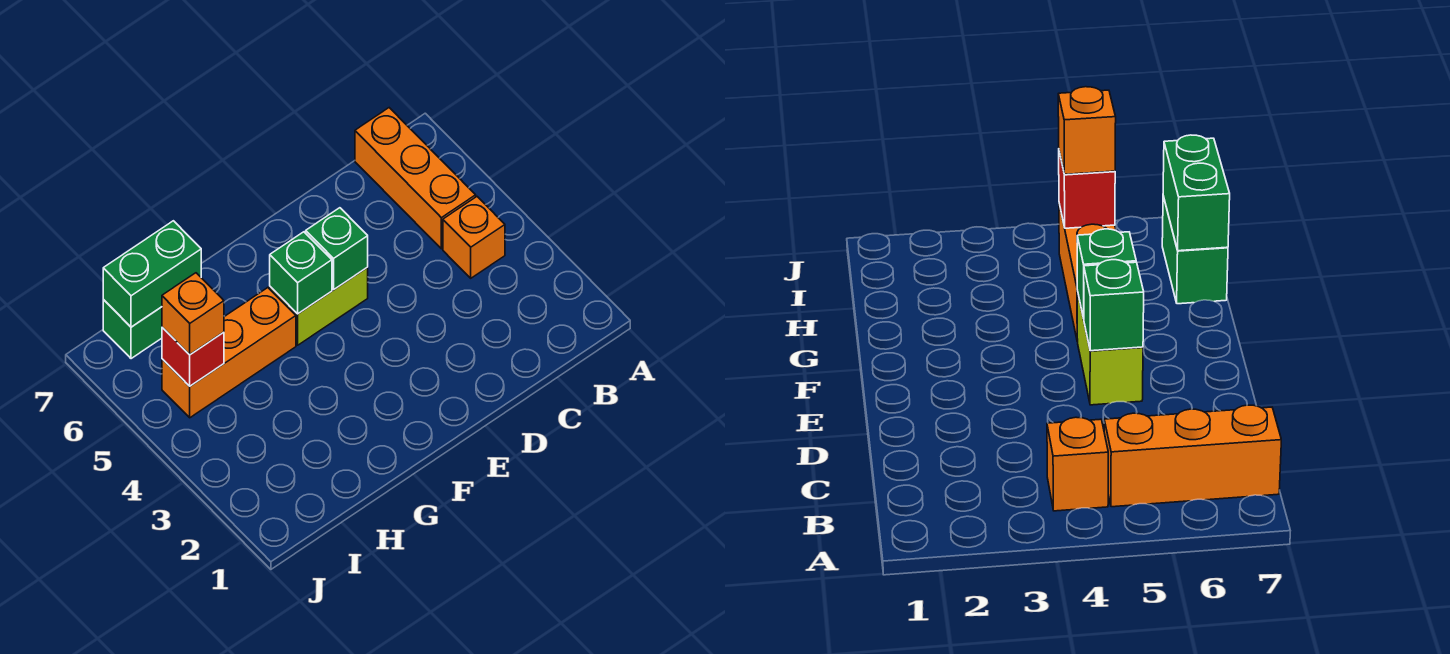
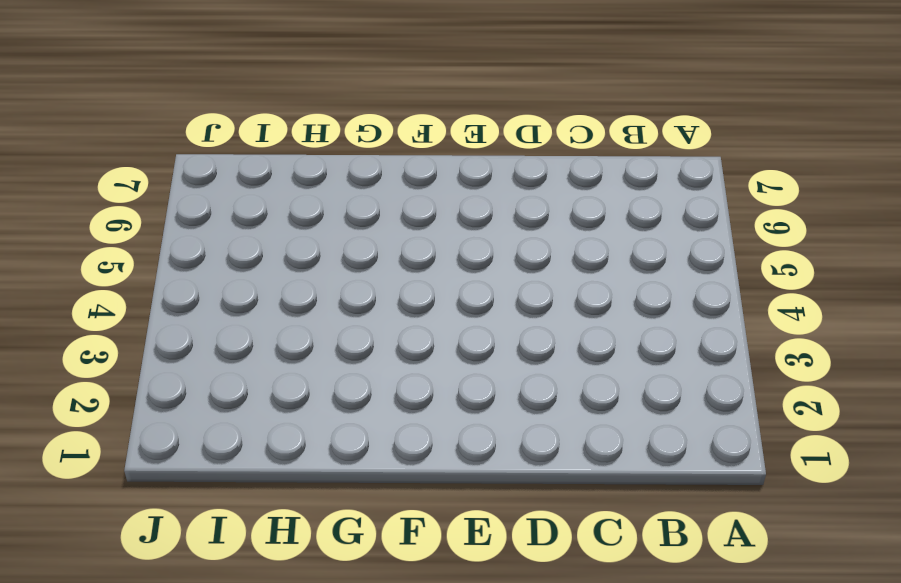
none -> orange brick B4 level 1
none -> orange brick B5:B7 level 1

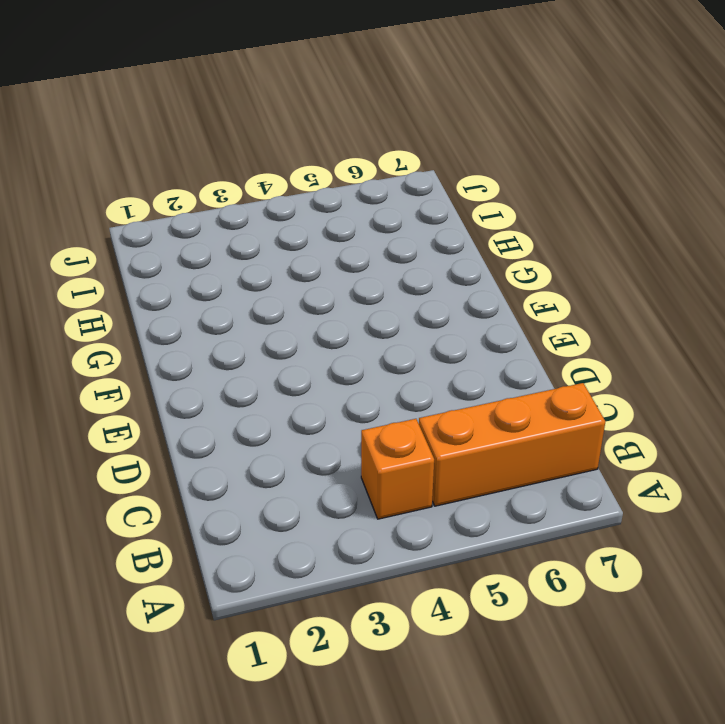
none -> lime brick E5:F5 level 1
none -> orange brick G5:I5 level 1

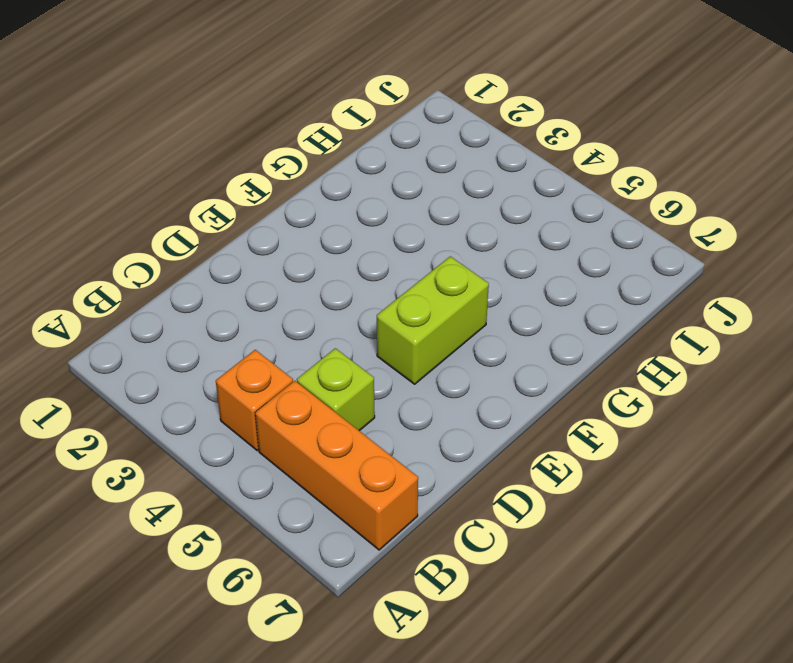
lime brick C5 level 1 -> none
none -> orange brick G5:I5 level 1
none -> green brick H7:I7 level 1

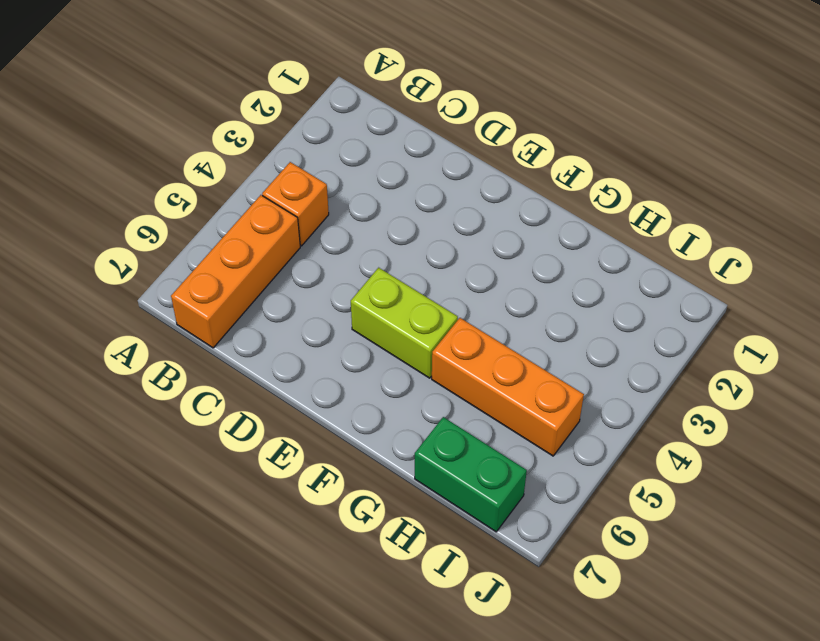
none -> green brick E5 level 2
none -> green brick F5 level 2

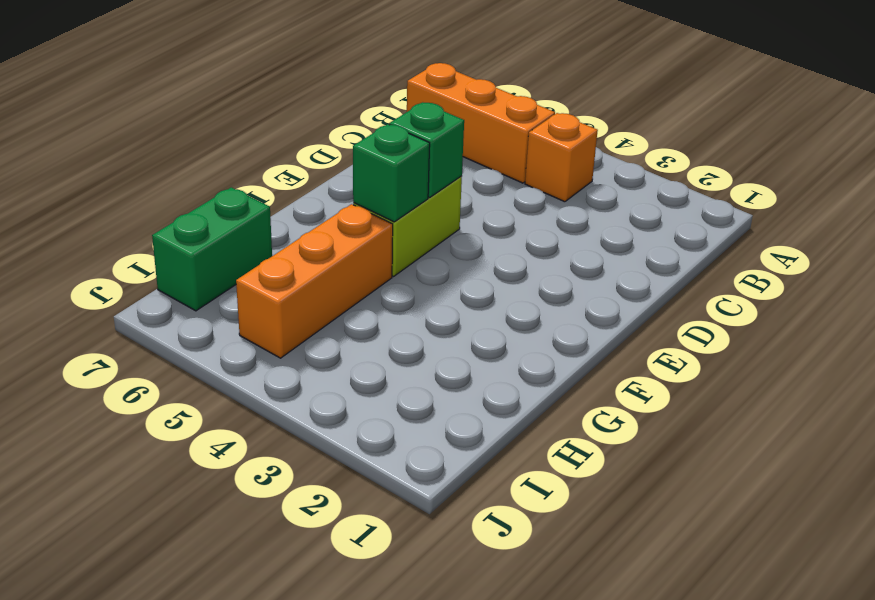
none -> green brick H7:I7 level 2
none -> red brick I5 level 2

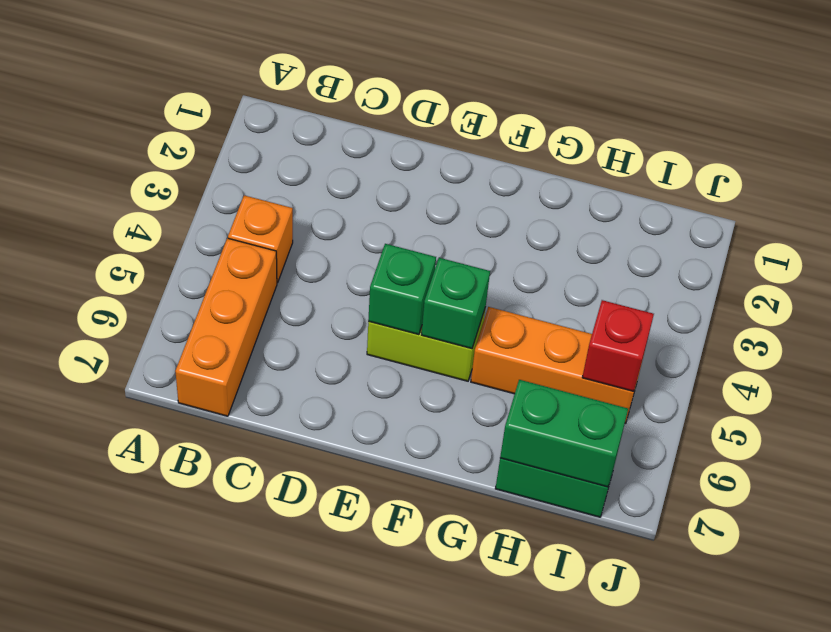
none -> orange brick I5 level 3

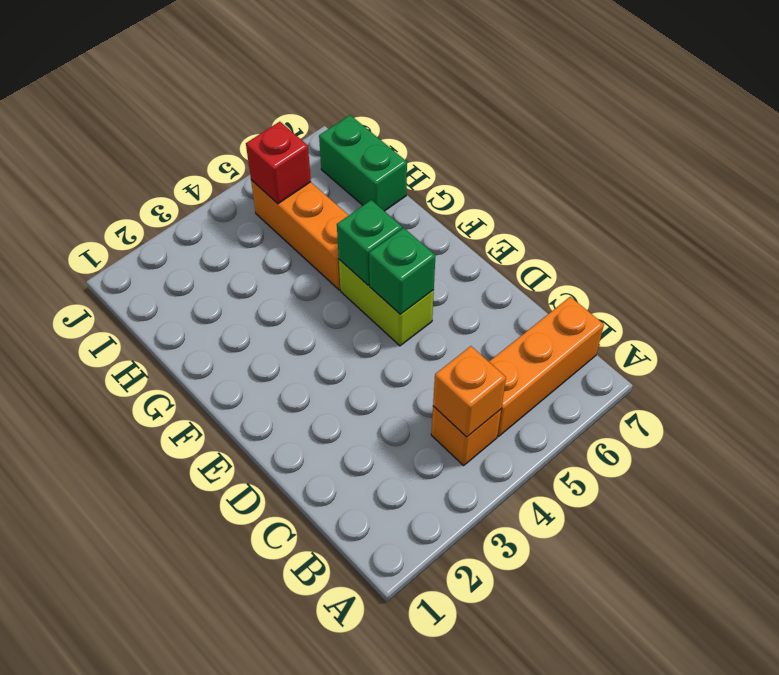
orange brick B4 level 2 -> orange brick I5 level 3
none -> green brick H7:I7 level 2

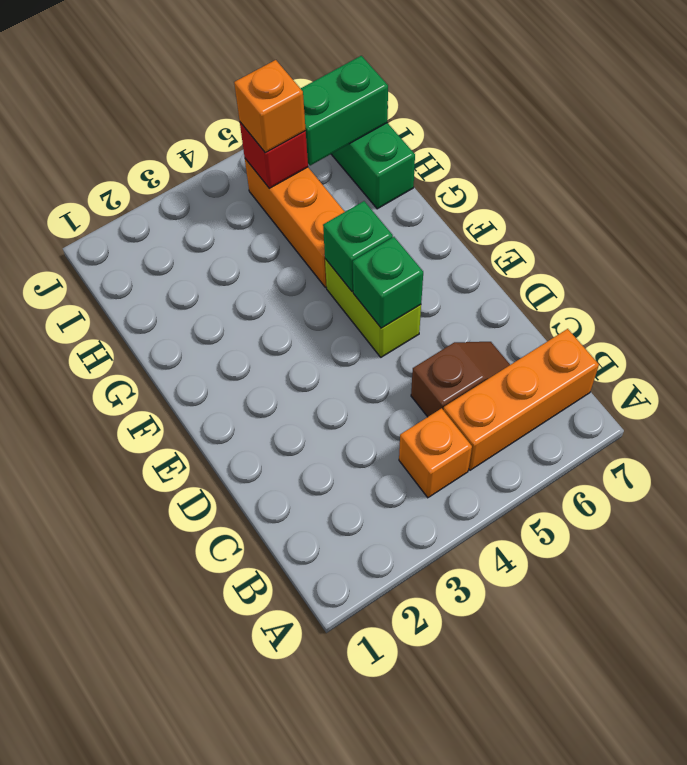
brown slope C5:C6 level 1 top 5 -> none
green brick I6:I7 level 2 -> green brick H7:I7 level 2

